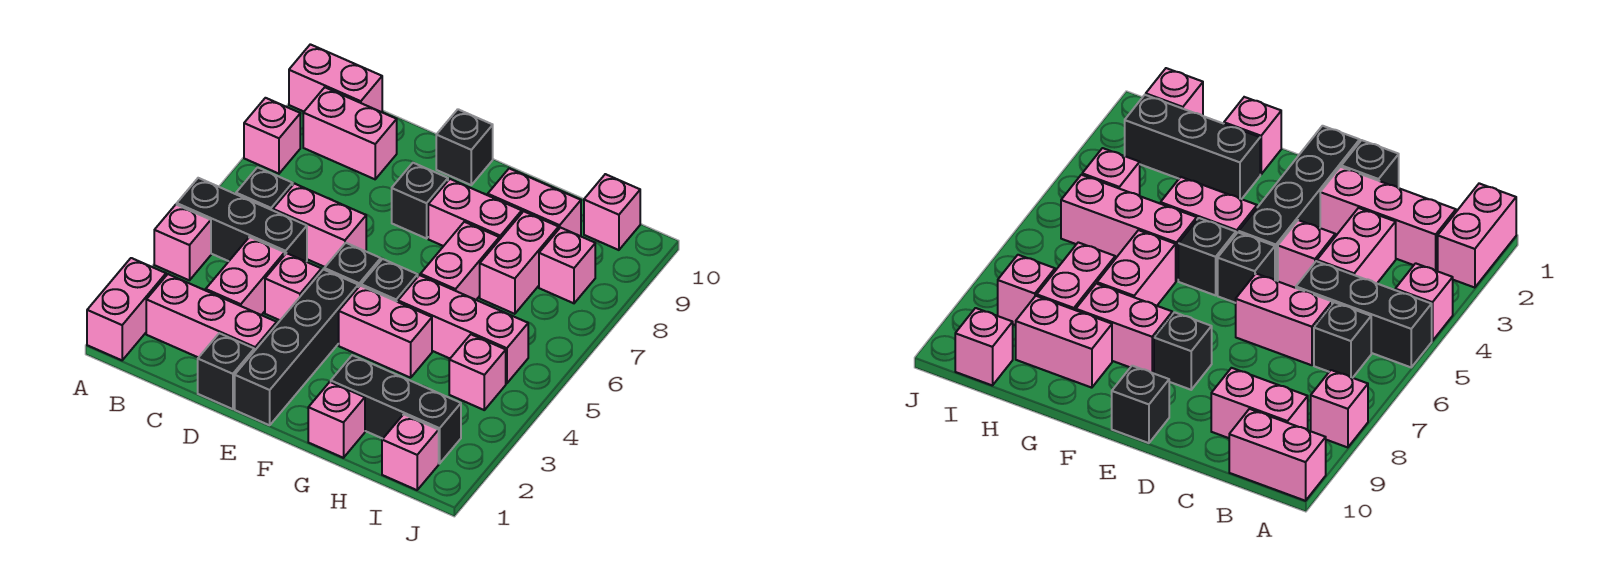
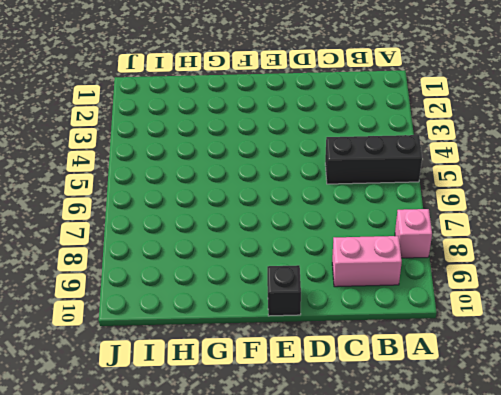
none -> pink brick A1:A2 level 1
none -> pink brick A4 level 1
none -> pink brick A10:B10 level 1

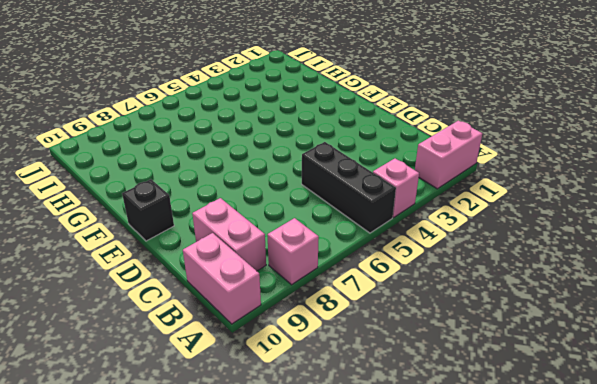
none -> pink brick B2:D2 level 1
none -> black brick B6 level 1
none -> pink brick C3:C4 level 1

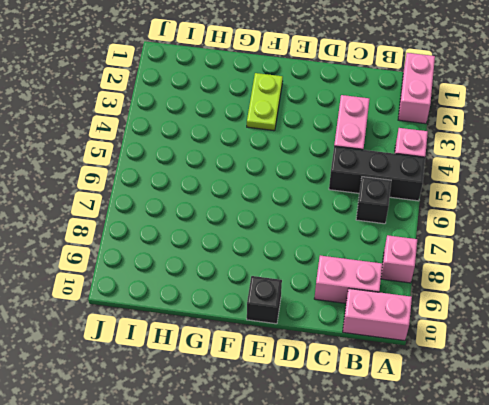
lime plate F2:F3 level 1 -> none
none -> pink brick B2:D2 level 1
none -> pink brick C6:D6 level 1
none -> black brick D1 level 1

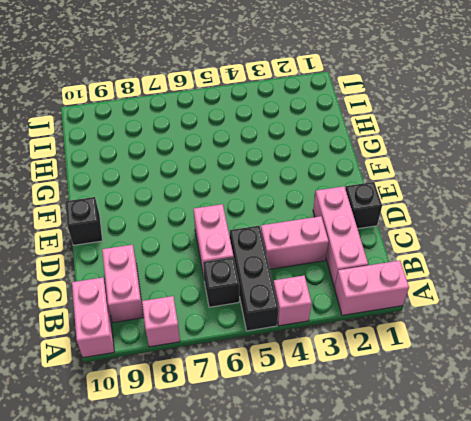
none -> pink brick D4 level 1
none -> black brick E1:E4 level 1
none -> black brick E5 level 1

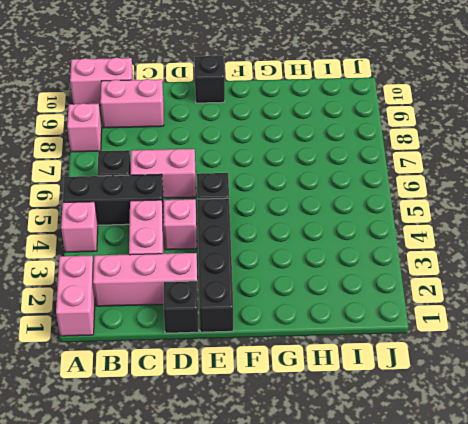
none -> black brick E8 level 1
none -> pink brick F4:G4 level 1
none -> black brick F5 level 1

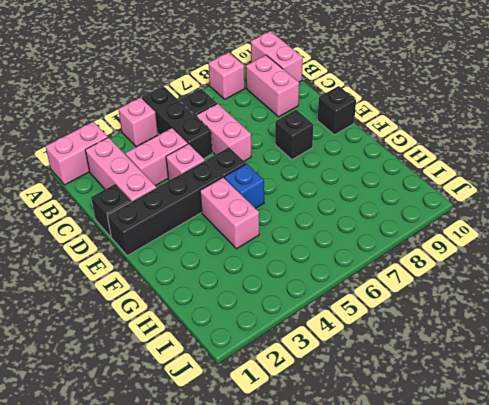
blue brick F5 level 1 -> black brick F5 level 1
none -> pink brick F8:G8 level 1
none -> pink brick G1 level 1
none -> black brick G2:I2 level 1

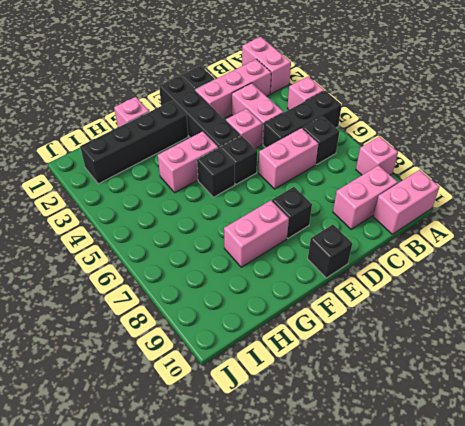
black brick F2:I2 level 1 -> black brick G2:I2 level 1
none -> pink brick G5:I5 level 1
none -> pink brick G6:G7 level 1
none -> pink brick G9:H9 level 1

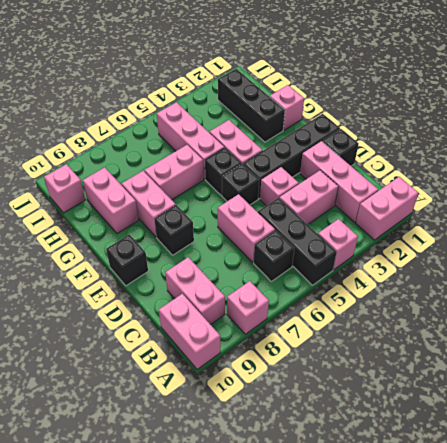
none -> pink brick H7:H8 level 1
none -> pink brick I1 level 1
none -> pink brick I4 level 1

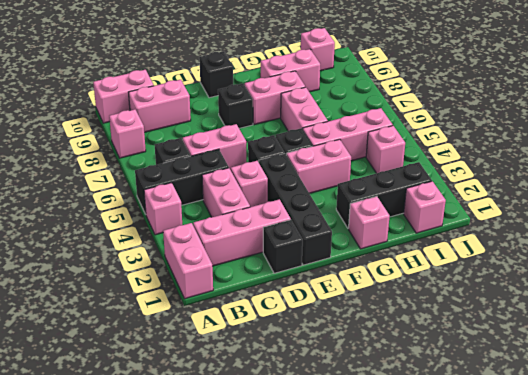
none -> pink brick H7:H8 level 1
none -> pink brick I8 level 1

